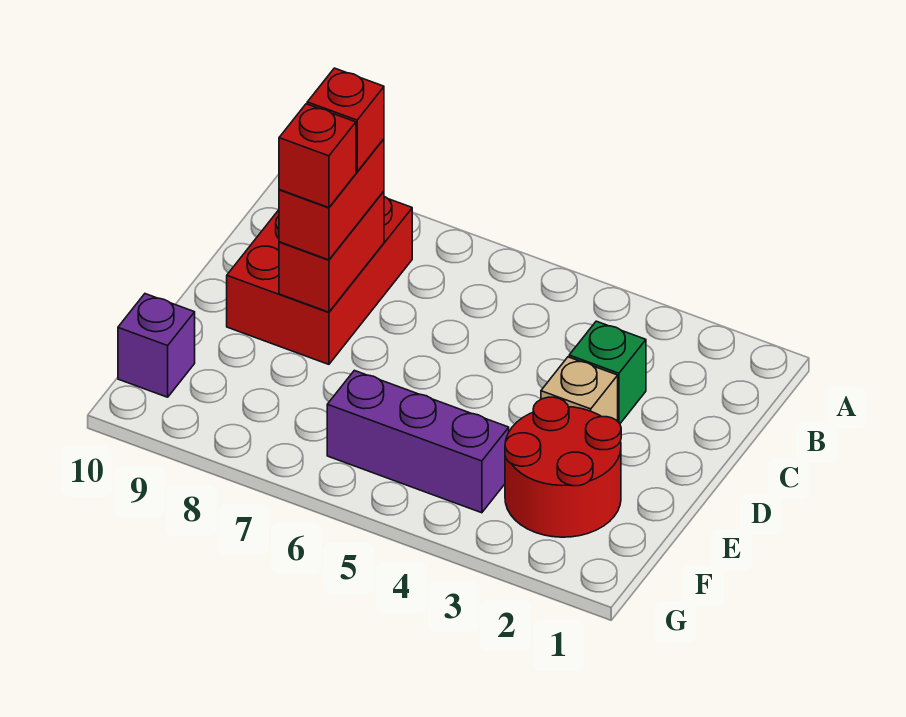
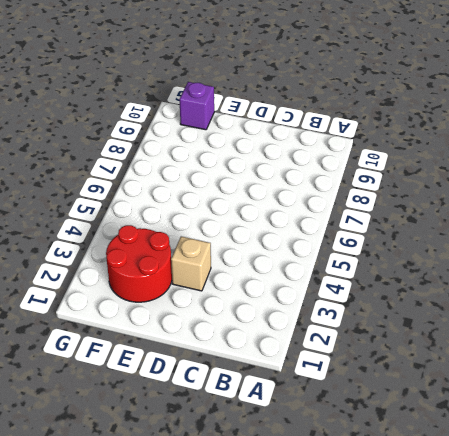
none -> red brick B8:D9 level 1
none -> green brick C3 level 1

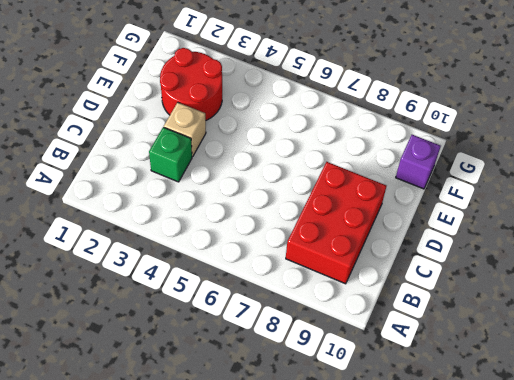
none -> purple brick F4:F6 level 1
none -> red brick C8:D8 level 2

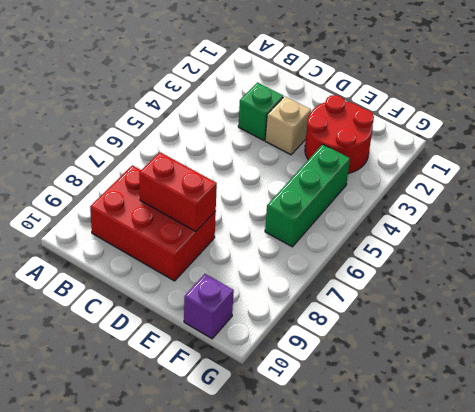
green brick F4:F6 level 1 -> purple brick F4:F6 level 1
none -> red brick C8:D8 level 3
none -> red brick C8 level 4

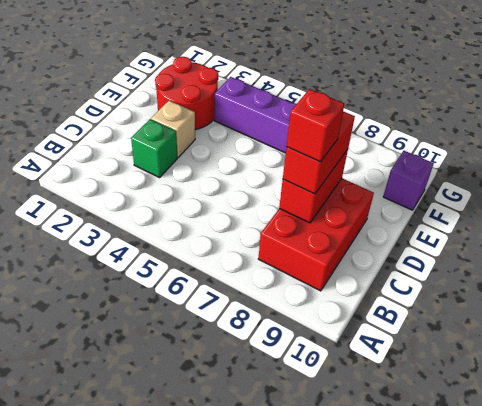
none -> red brick D8 level 4

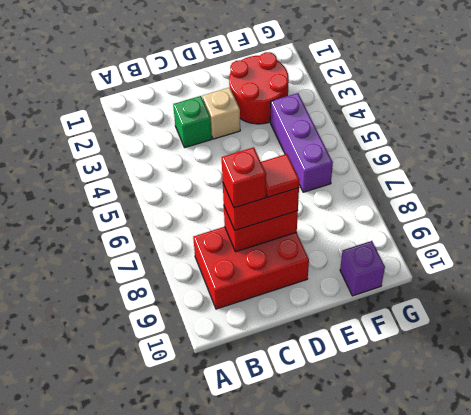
red tile D8 level 4 -> red brick D8 level 4

